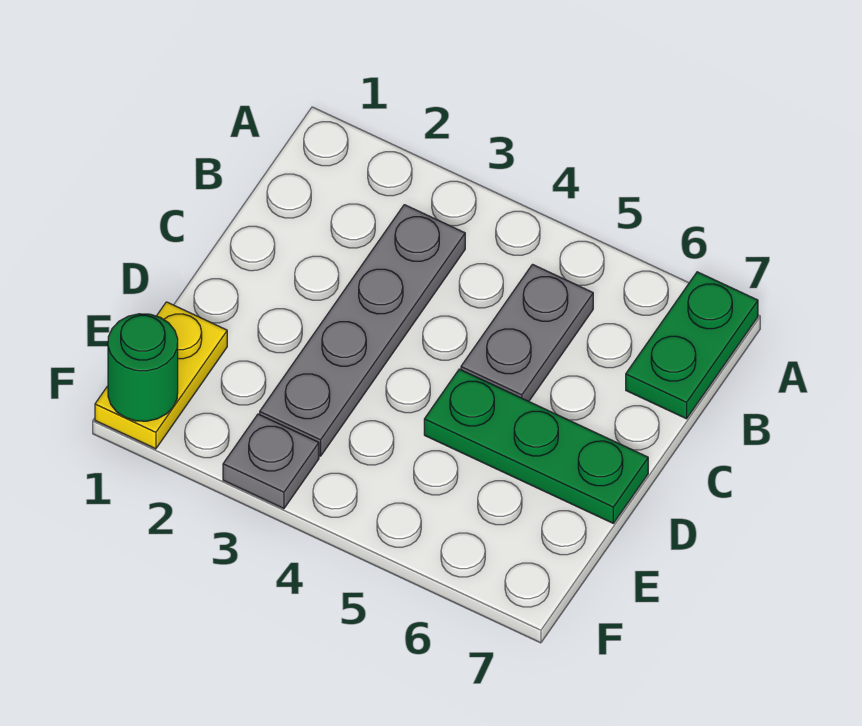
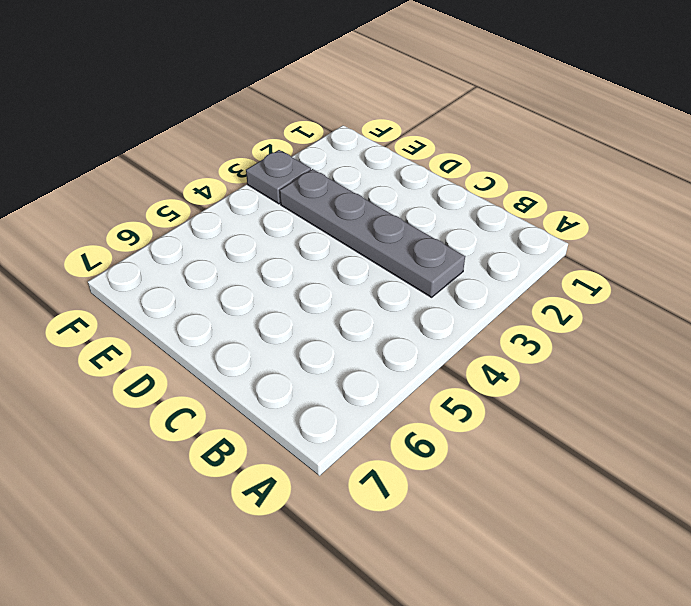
none -> green plate A7:B7 level 1
none -> grey plate B5:C5 level 1

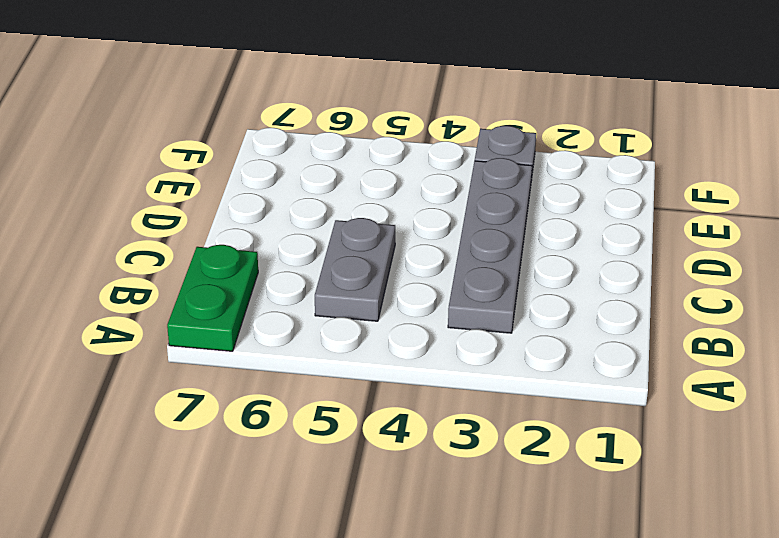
none -> green plate D5:D7 level 1
none -> yellow plate E1:F1 level 1

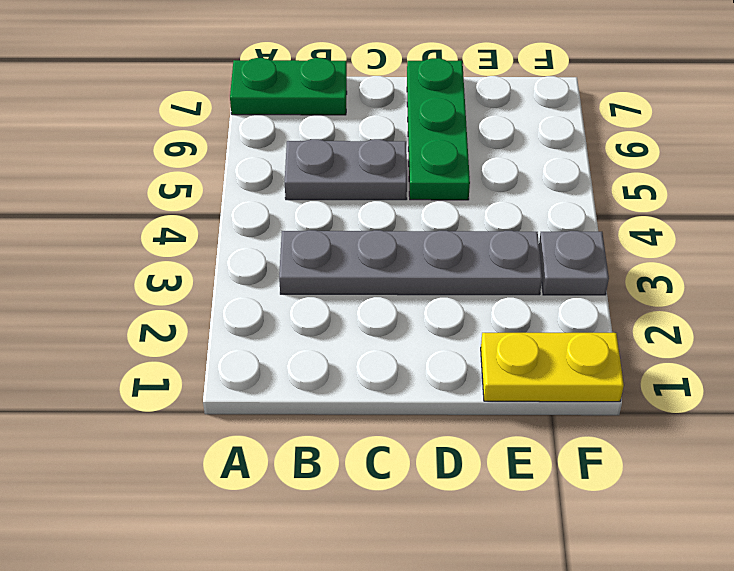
none -> green round brick F1 level 2

